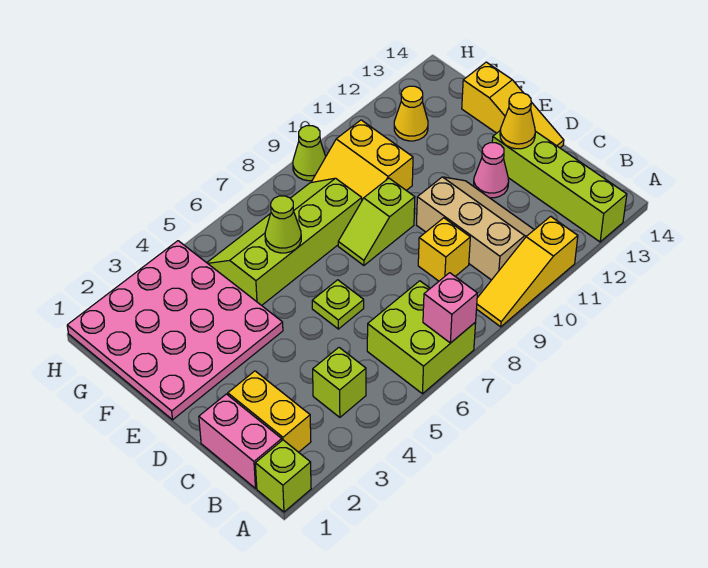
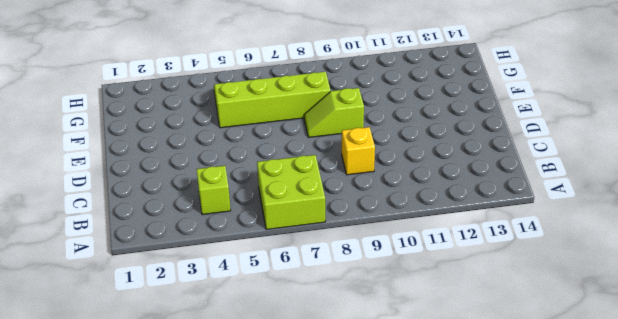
none -> lime brick A1 level 1
none -> yellow slope A9:A11 level 1 top 11
none -> lime brick A13:D13 level 1

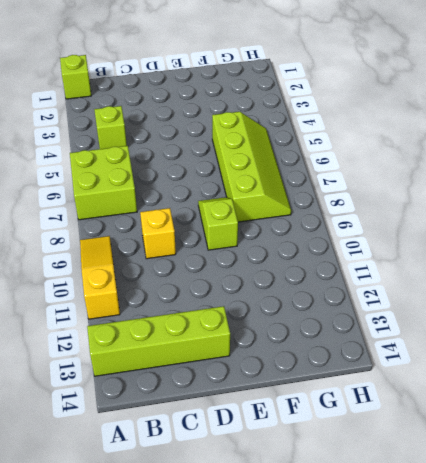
none -> pink brick B1:C1 level 1
none -> yellow brick B2:C2 level 1
none -> tan slope B10:D11 level 1 top 10

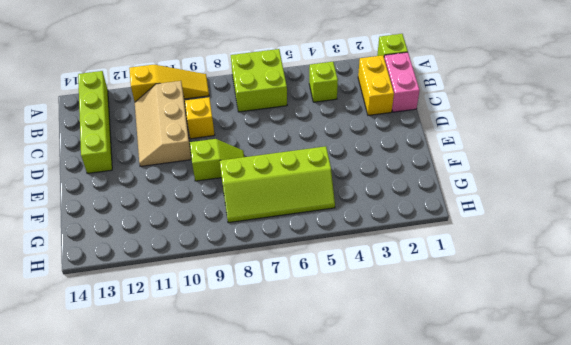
none -> lime plate D6 level 1
none -> pink cone D12 level 1
none -> yellow slope D14:F14 level 1 top F

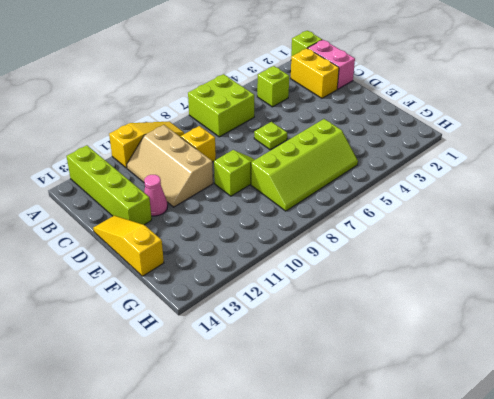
none -> pink plate E1:H4 level 1
none -> yellow slope F9:G10 level 1 top 10
none -> yellow cone G12 level 1

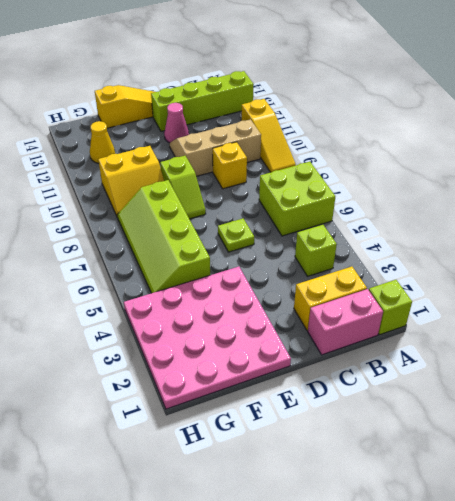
none -> lime cone H9 level 1
none -> pink brick A7 level 2
none -> yellow cone D13 level 2

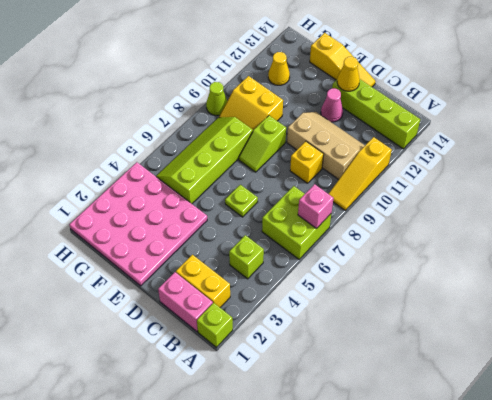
none -> lime cone F6 level 2

